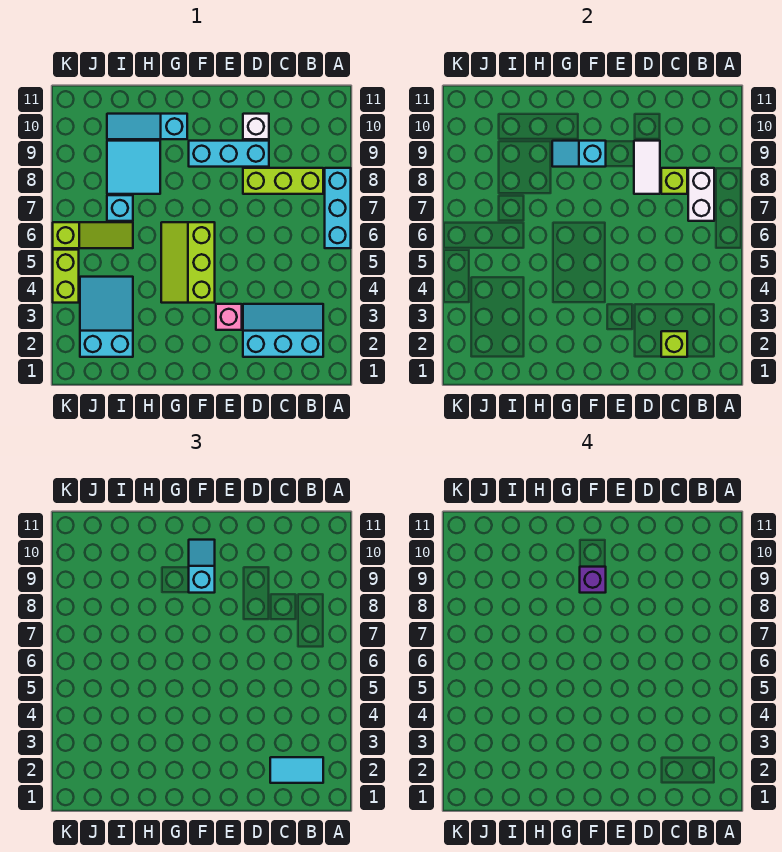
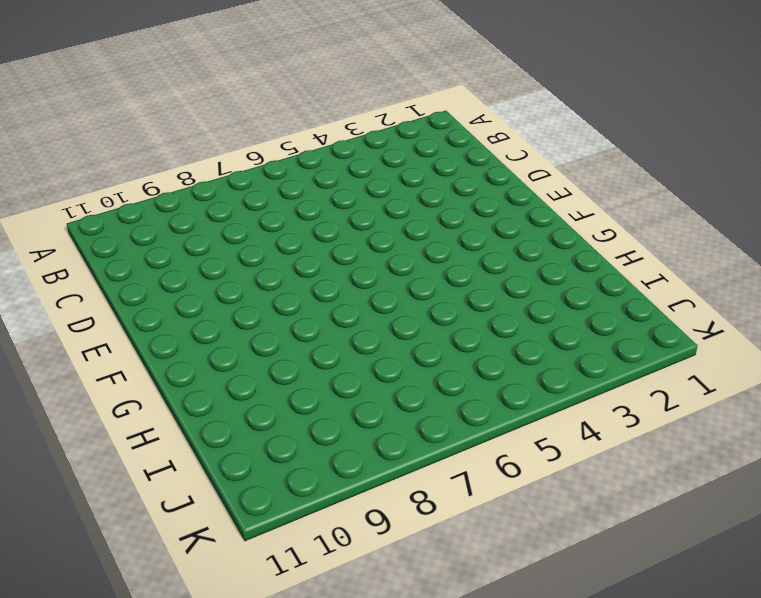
none -> cyan brick A6:A8 level 1
none -> cyan slope B2:D3 level 1 top 2
none -> lime brick B8:D8 level 1

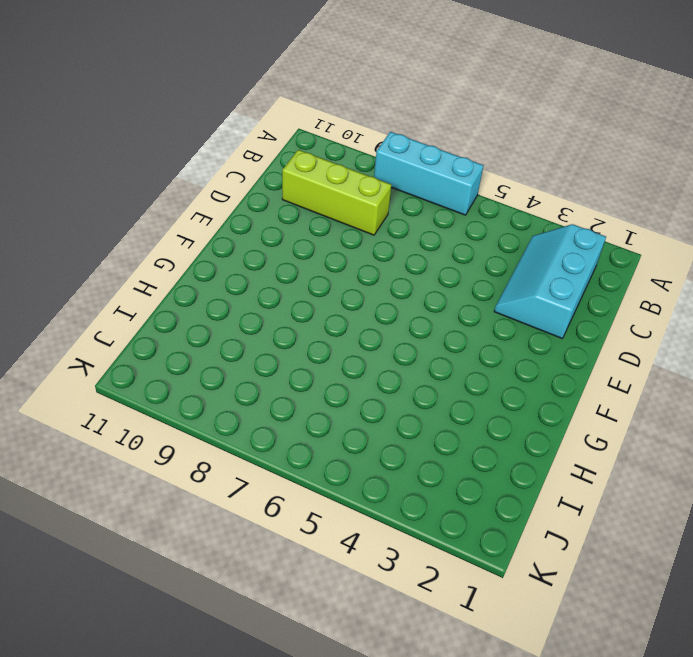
lime brick C8:C10 level 1 -> lime brick B8:D8 level 1
none -> cyan brick D9:F9 level 1
none -> white brick D10 level 1
none -> pink brick E3 level 1

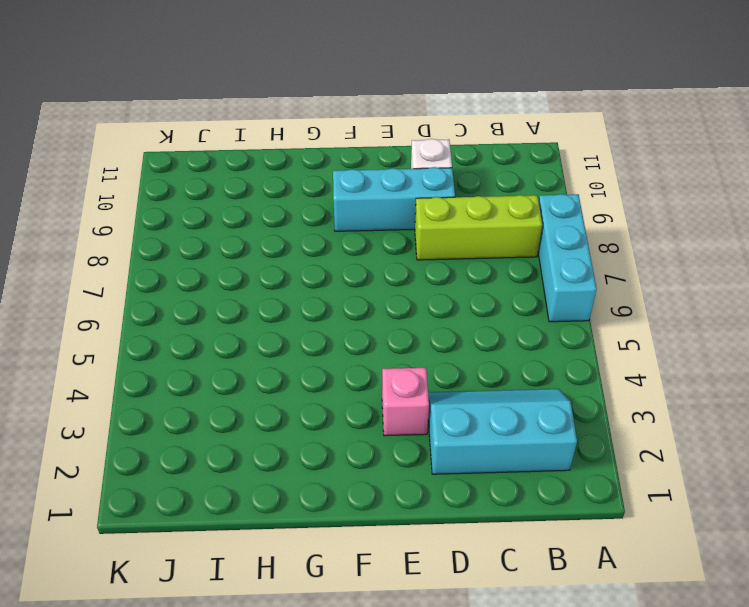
none -> lime slope F4:G6 level 1 top F
none -> cyan slope G10:I10 level 1 top G
none -> cyan tile H8:I9 level 1

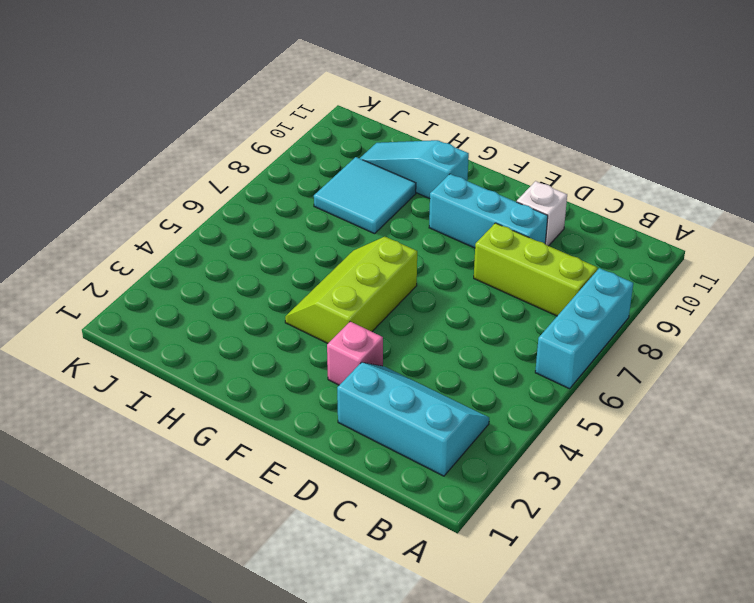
none -> cyan slope I2:J4 level 1 top 2
none -> lime slope I6:K6 level 1 top K
none -> cyan brick I7 level 1

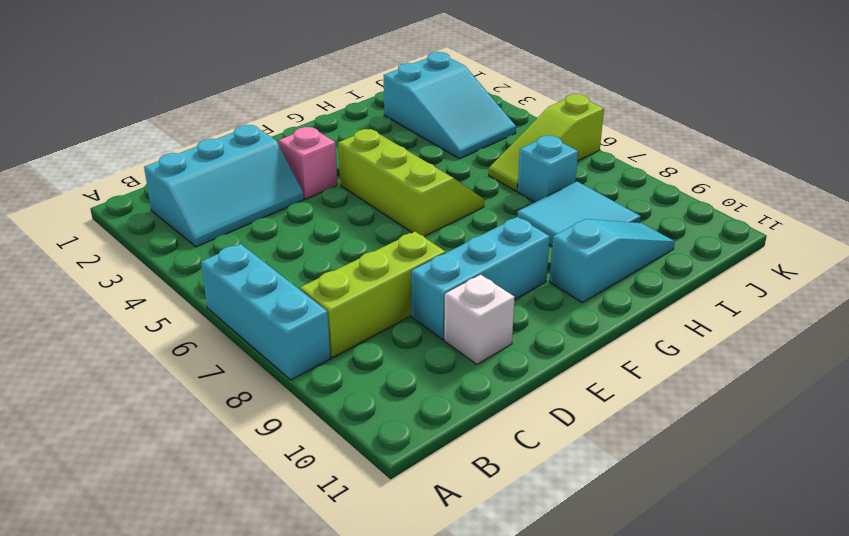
none -> lime brick K4:K5 level 1
none -> white brick B7:B8 level 2
none -> lime brick C2 level 2

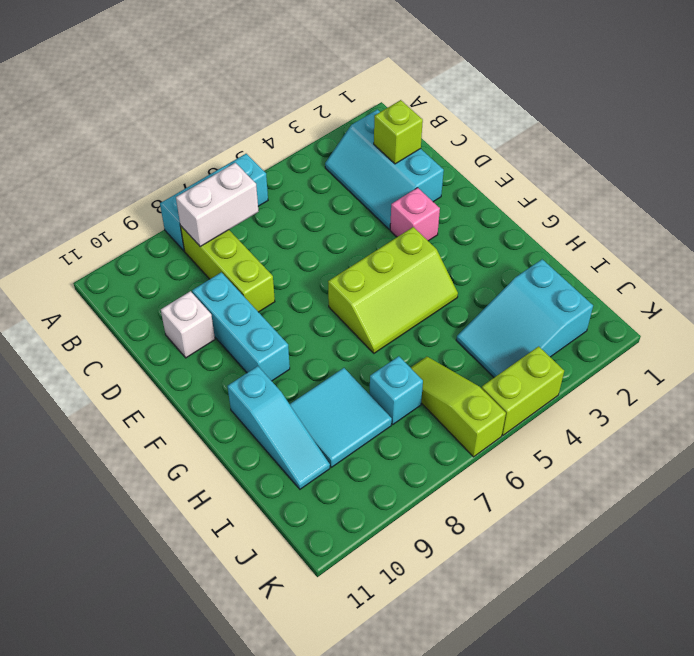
none -> lime brick C8 level 2
none -> white tile D8:D9 level 2
none -> cyan slope F9:G9 level 2 top F

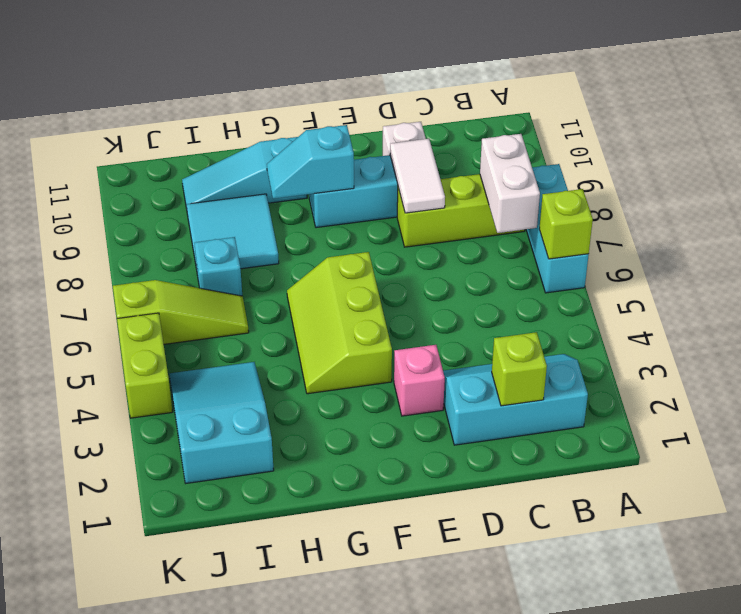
lime brick A6 level 2 -> lime brick C8 level 2
none -> cyan tile B2:C2 level 3
none -> cyan slope F9:F10 level 3 top 9
none -> purple brick F9 level 4

